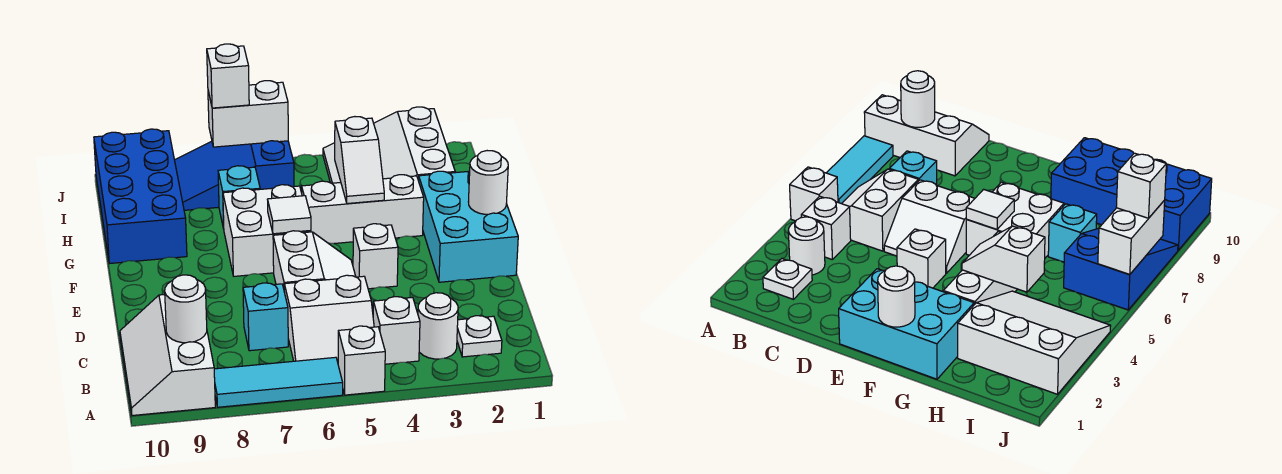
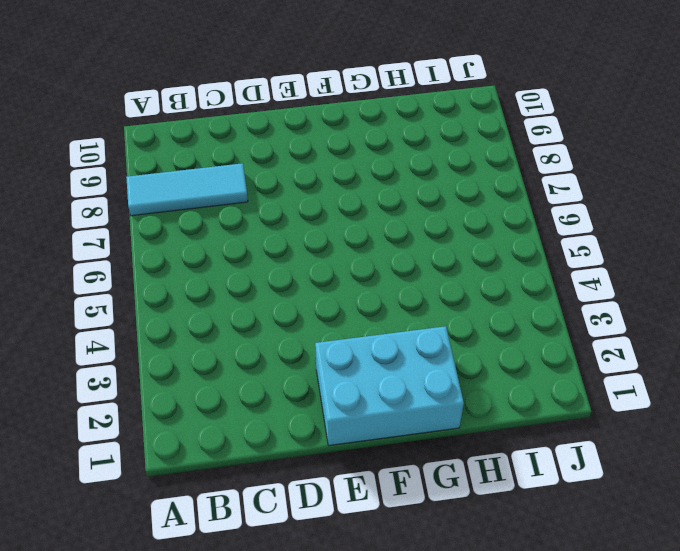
cyan tile A8:C8 level 1 -> cyan tile A6:A8 level 1
none -> white brick A5 level 1
none -> white slope A9:C10 level 1 top 9
none -> white plate B2 level 1

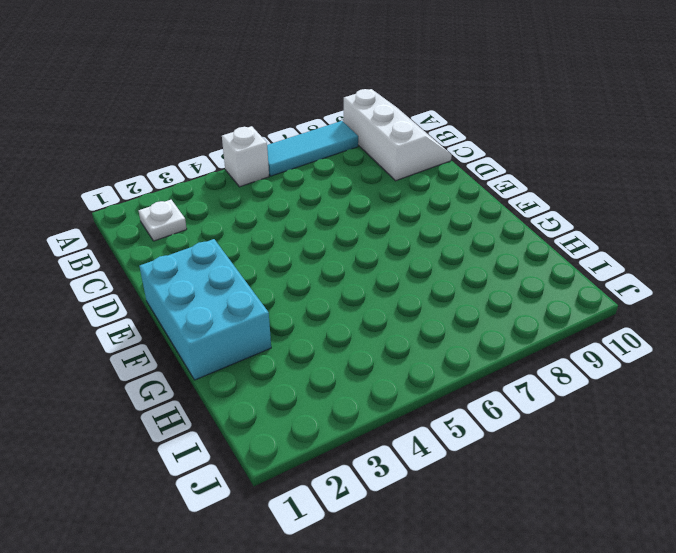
none -> white round brick B3 level 1
none -> white brick B4 level 1
none -> white slope B5:C6 level 1 top C

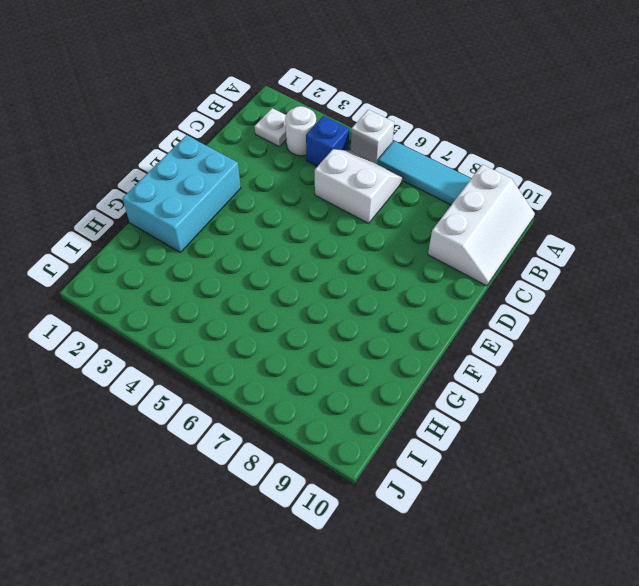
blue brick B4 level 1 -> white brick B4 level 1
none -> cyan brick C7 level 1
none -> white slope D5:E6 level 1 top 6
none -> white brick E4 level 1

